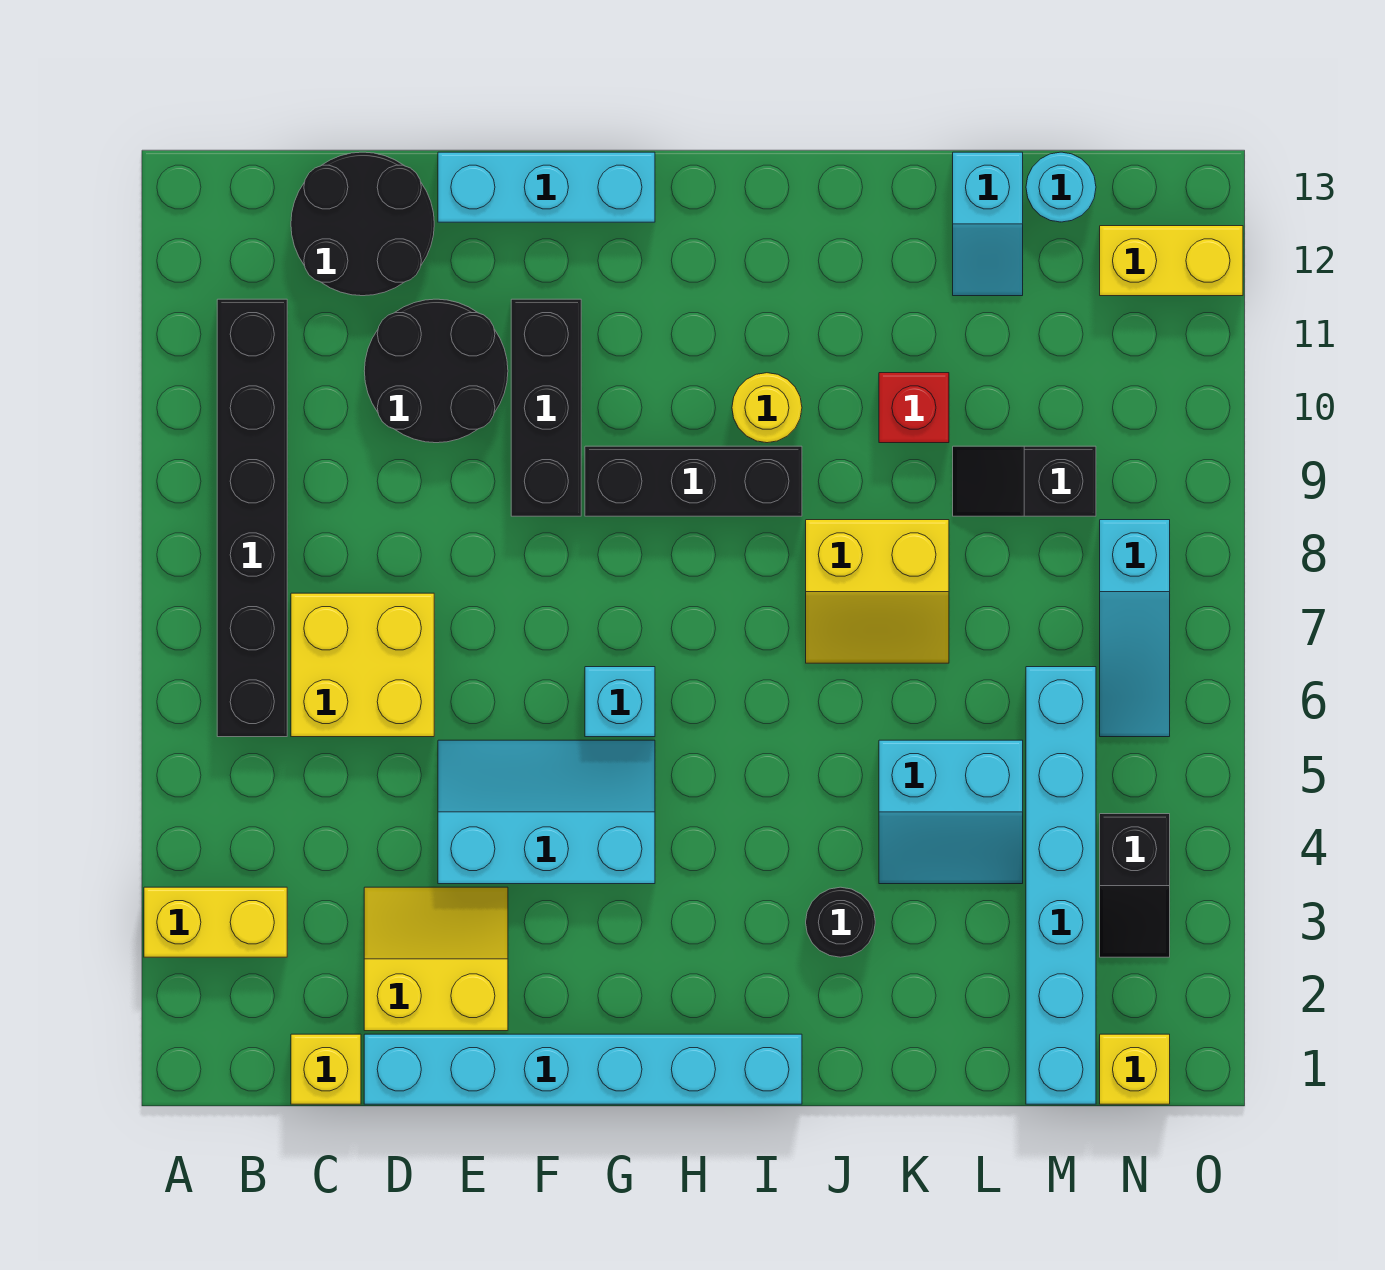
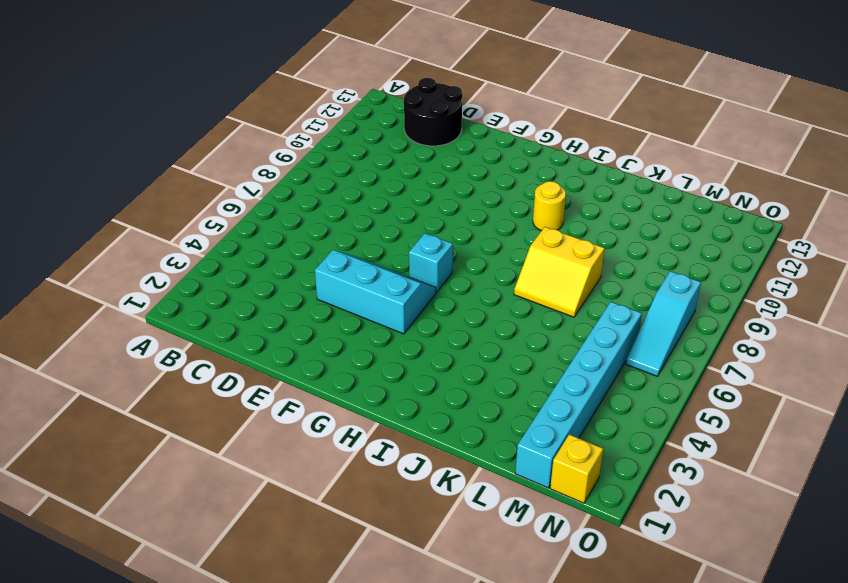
none -> yellow brick A3:B3 level 1
none -> black brick B6:B11 level 1
none -> yellow brick C1 level 1

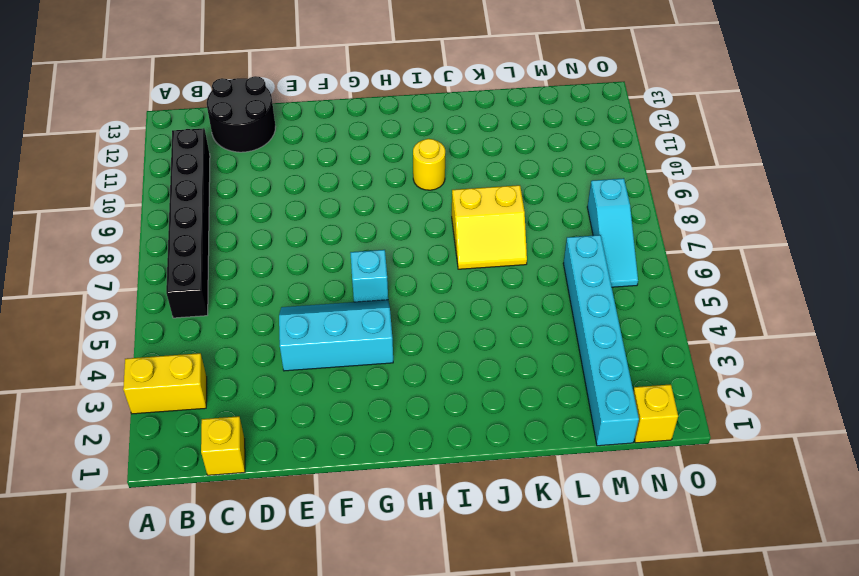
none -> yellow brick C6:D7 level 1
none -> cyan brick D1:I1 level 1
none -> yellow slope D2:E3 level 1 top 2

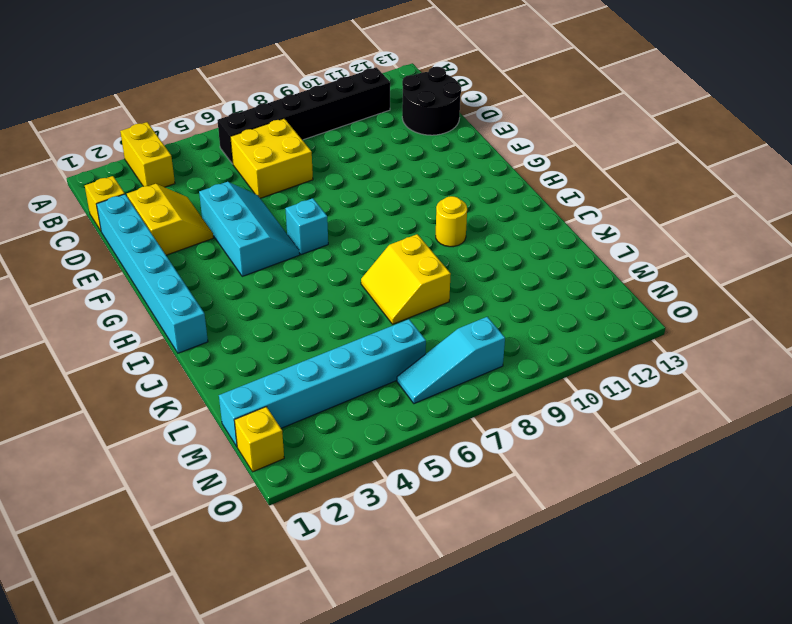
none -> black round brick D10:E11 level 1
none -> cyan brick E13:G13 level 1
none -> black brick F9:F11 level 1

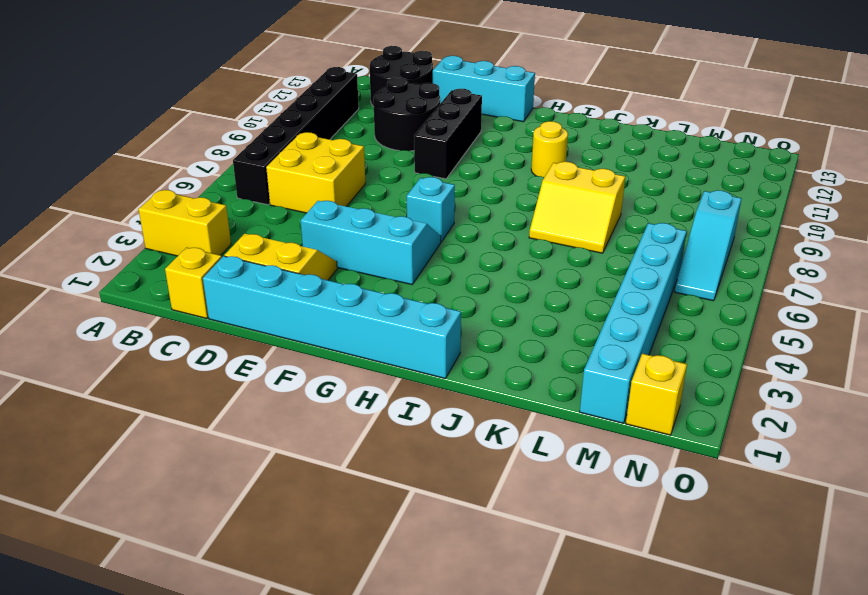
none -> black brick G9:I9 level 1
none -> black round brick J3 level 1
none -> cyan slope K4:L5 level 1 top 5

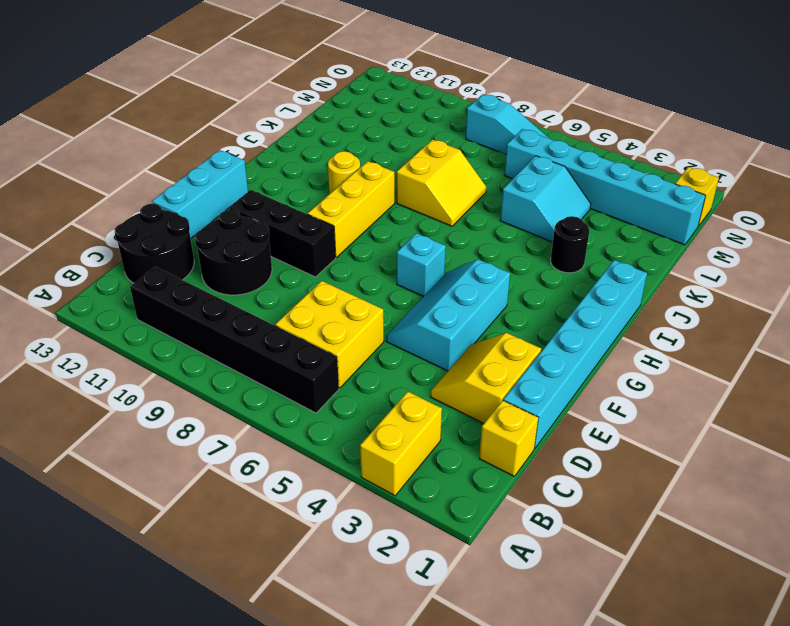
yellow brick G9:I9 level 1 -> black brick G9:I9 level 1
none -> red brick K10 level 1
none -> black slope L9:M9 level 1 top M
none -> cyan slope L12:L13 level 1 top 13

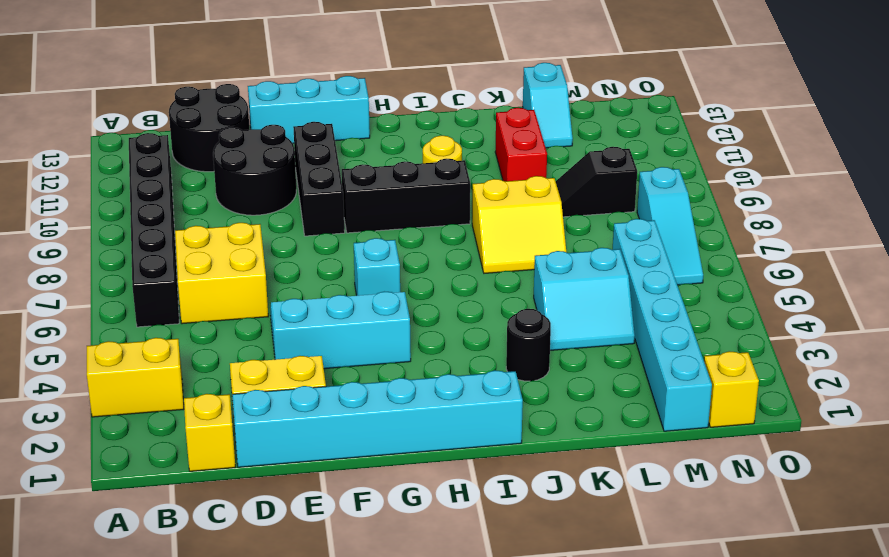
red brick K10:K11 level 1 -> red brick K10 level 1
none -> cyan round brick M13 level 1
none -> black slope N3:N4 level 1 top 4
none -> yellow brick N12:O12 level 1

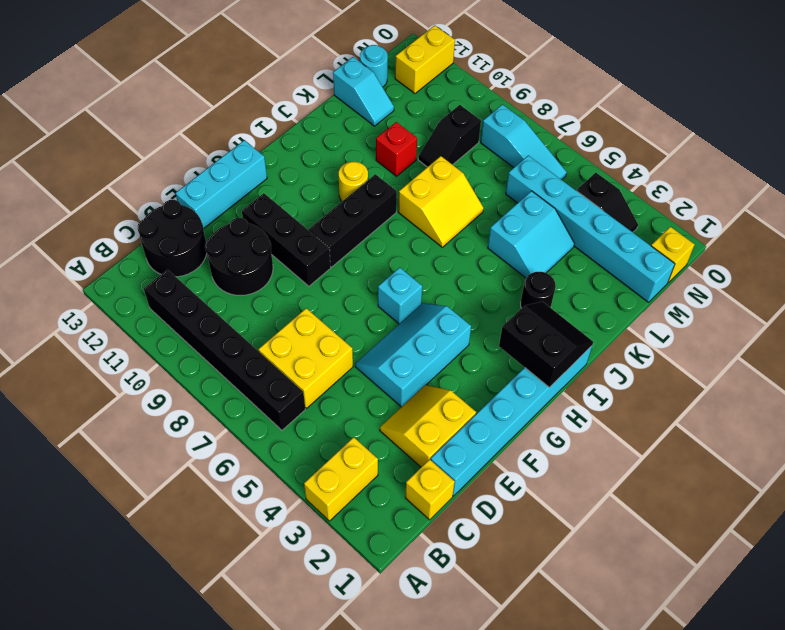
black slope H1:I2 level 2 top H -> none

